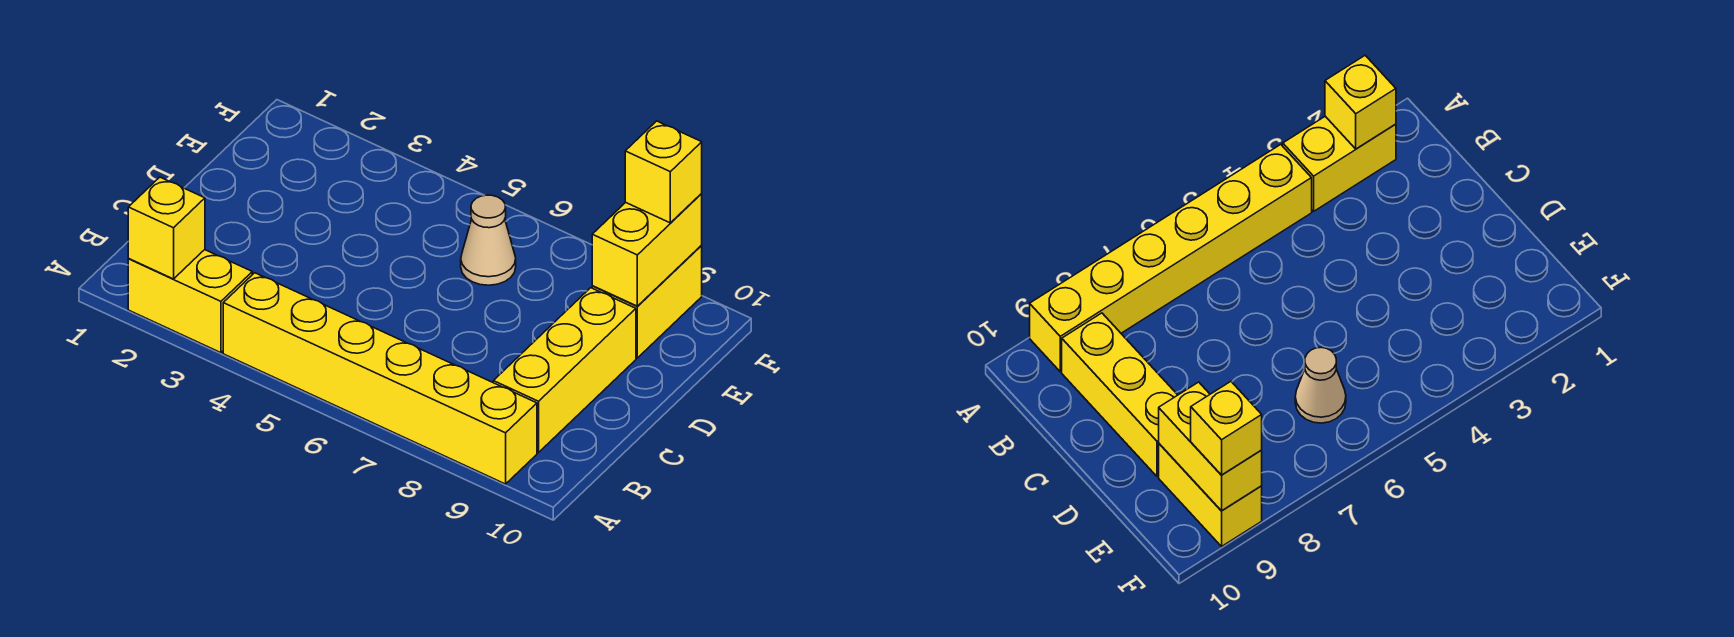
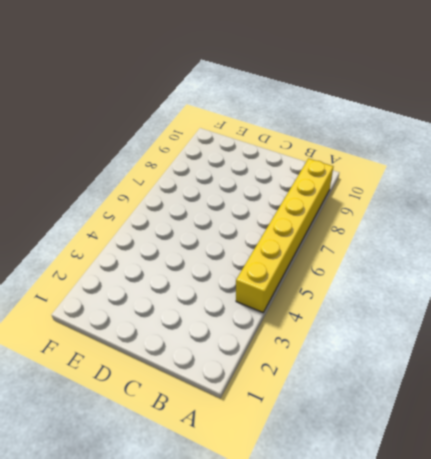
none -> yellow brick A2:A3 level 1
none -> yellow brick B9:D9 level 1

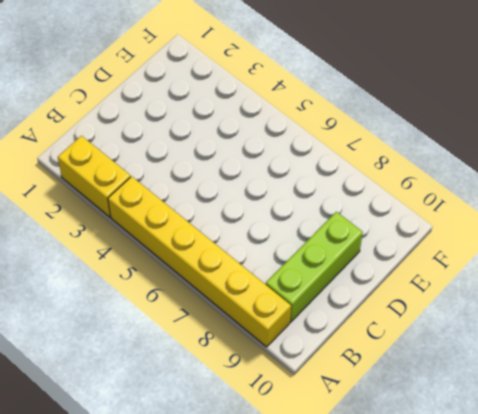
lime brick B9:D9 level 1 -> yellow brick B9:D9 level 1
none -> tan cone E6 level 1
none -> yellow brick E9:F9 level 1

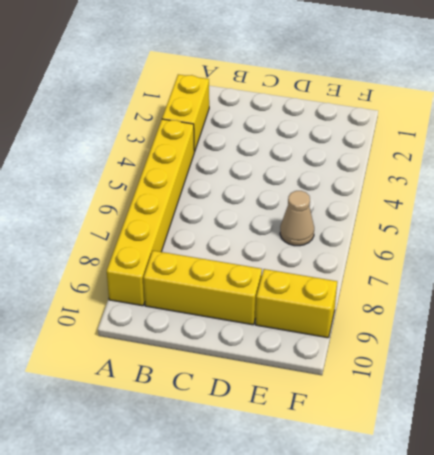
none -> yellow brick A2 level 2
none -> yellow brick E9:F9 level 2

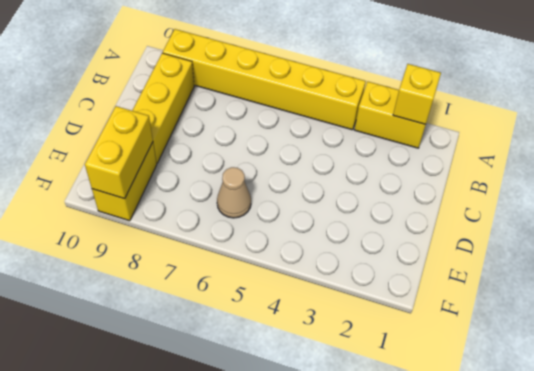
none -> yellow brick F9 level 3

